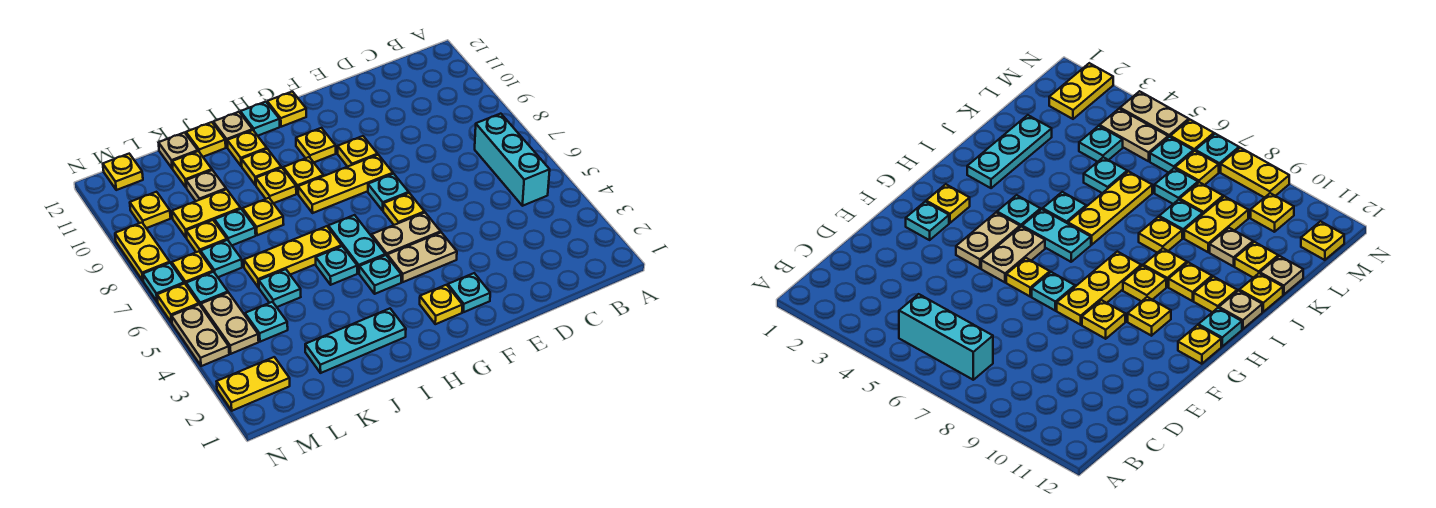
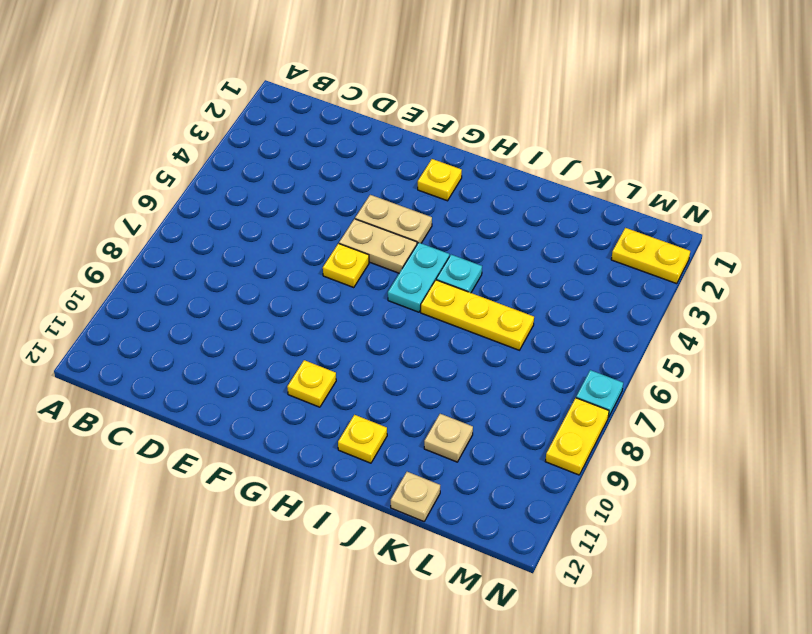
none -> cyan brick B5:B7 level 1
none -> cyan plate F2 level 1
none -> cyan plate F7 level 1
none -> yellow plate F8:H8 level 1

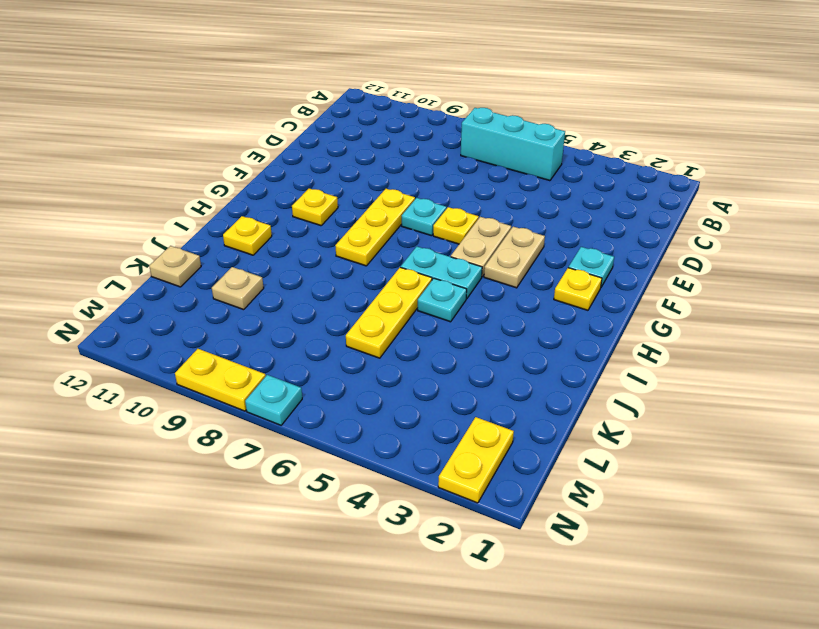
none -> yellow plate F9 level 1
none -> yellow plate G12 level 1
none -> cyan plate H4 level 1
none -> yellow plate H9 level 1

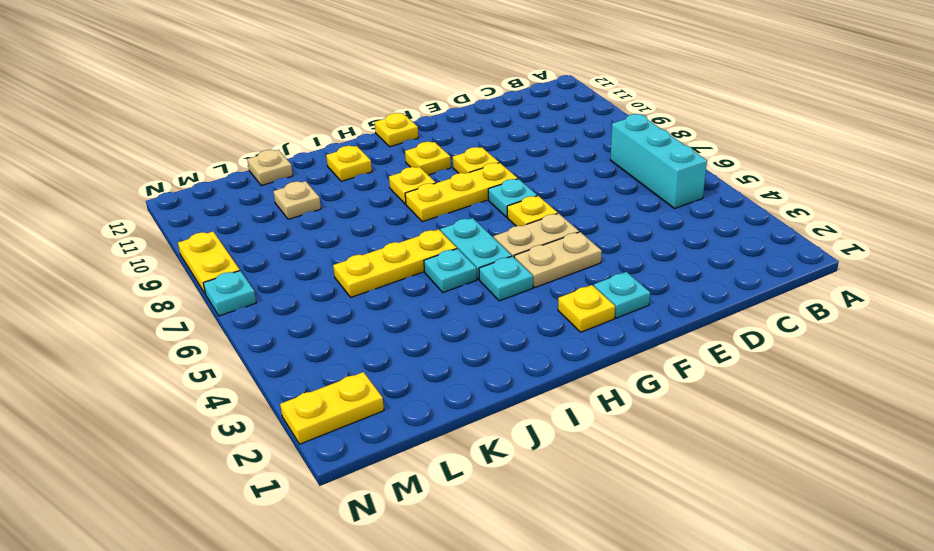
none -> cyan plate H12 level 1
none -> cyan plate I2:K2 level 1
none -> yellow plate I9 level 1
none -> yellow plate I10 level 1

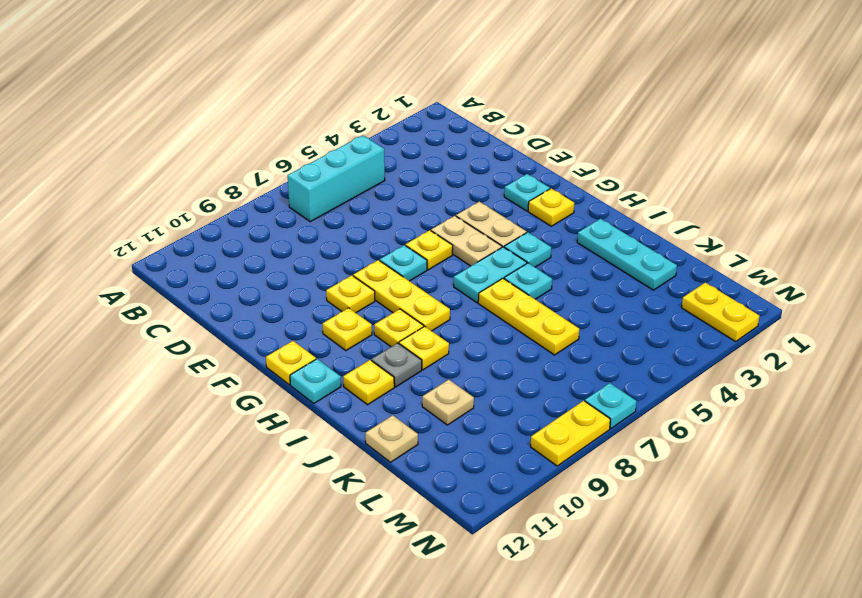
grey plate I10 level 1 -> yellow plate I10 level 1
none -> tan plate I12 level 1
none -> yellow plate J8 level 1
none -> yellow plate J12 level 1
none -> cyan plate K5 level 1

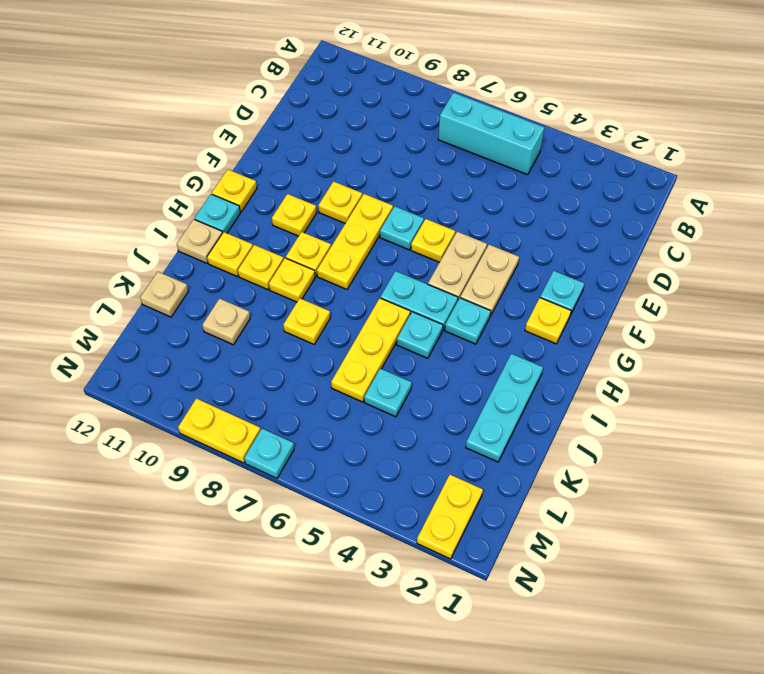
none -> yellow plate J12 level 1
none -> cyan plate K8 level 1
none -> yellow plate K9:L9 level 1
none -> yellow plate K11 level 1

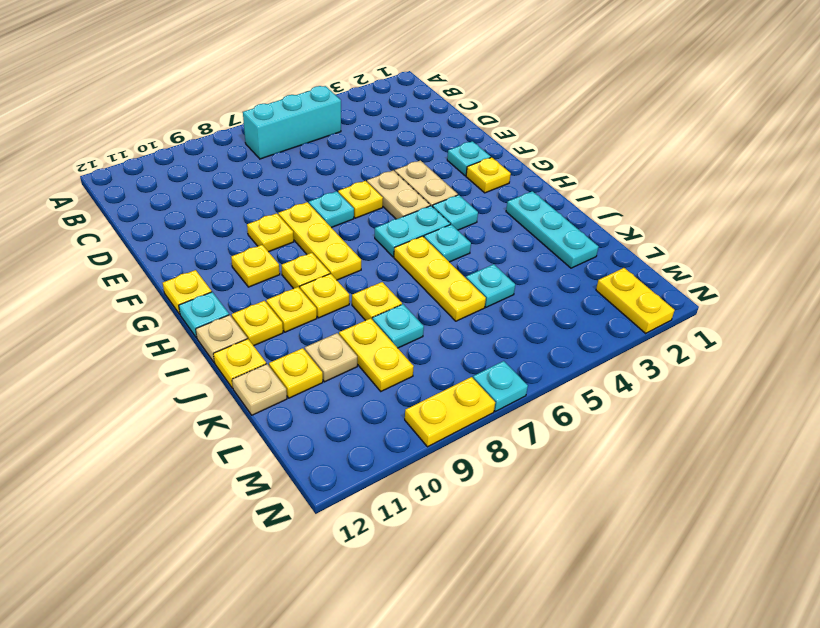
none -> cyan plate L4 level 1
none -> cyan plate L7 level 1
none -> yellow plate L8 level 1
none -> tan plate M4:M5 level 1

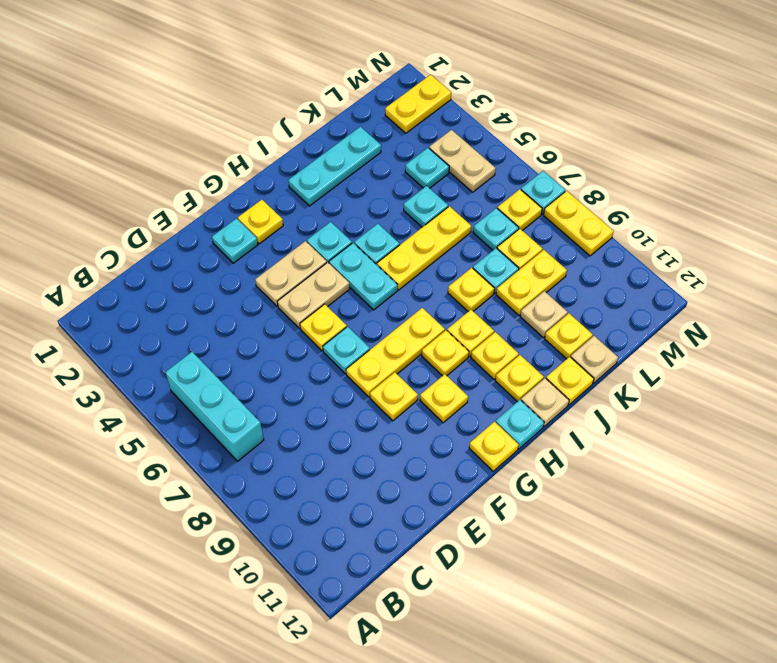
none -> cyan plate M6 level 1
none -> yellow plate M10 level 1
none -> yellow plate M12 level 1
none -> tan plate N4:N5 level 1

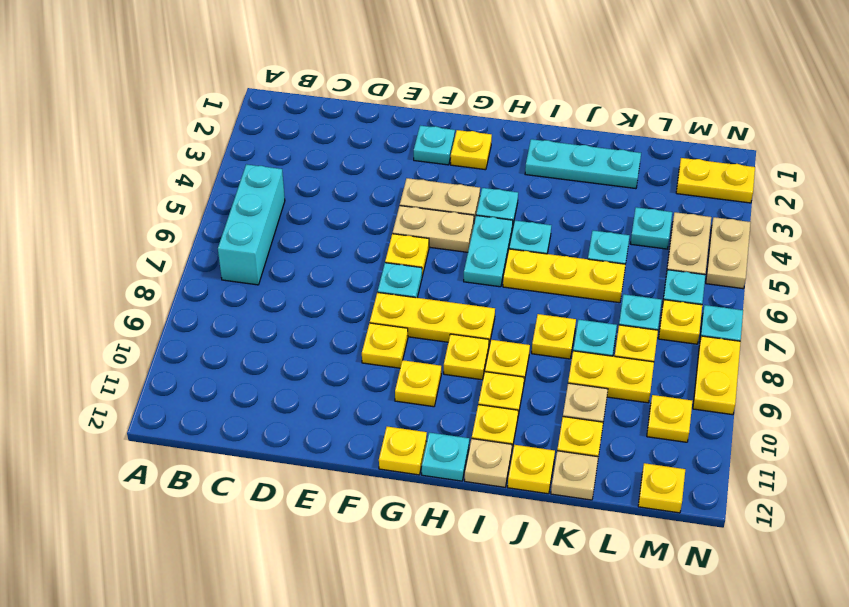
none -> yellow plate N6 level 1

